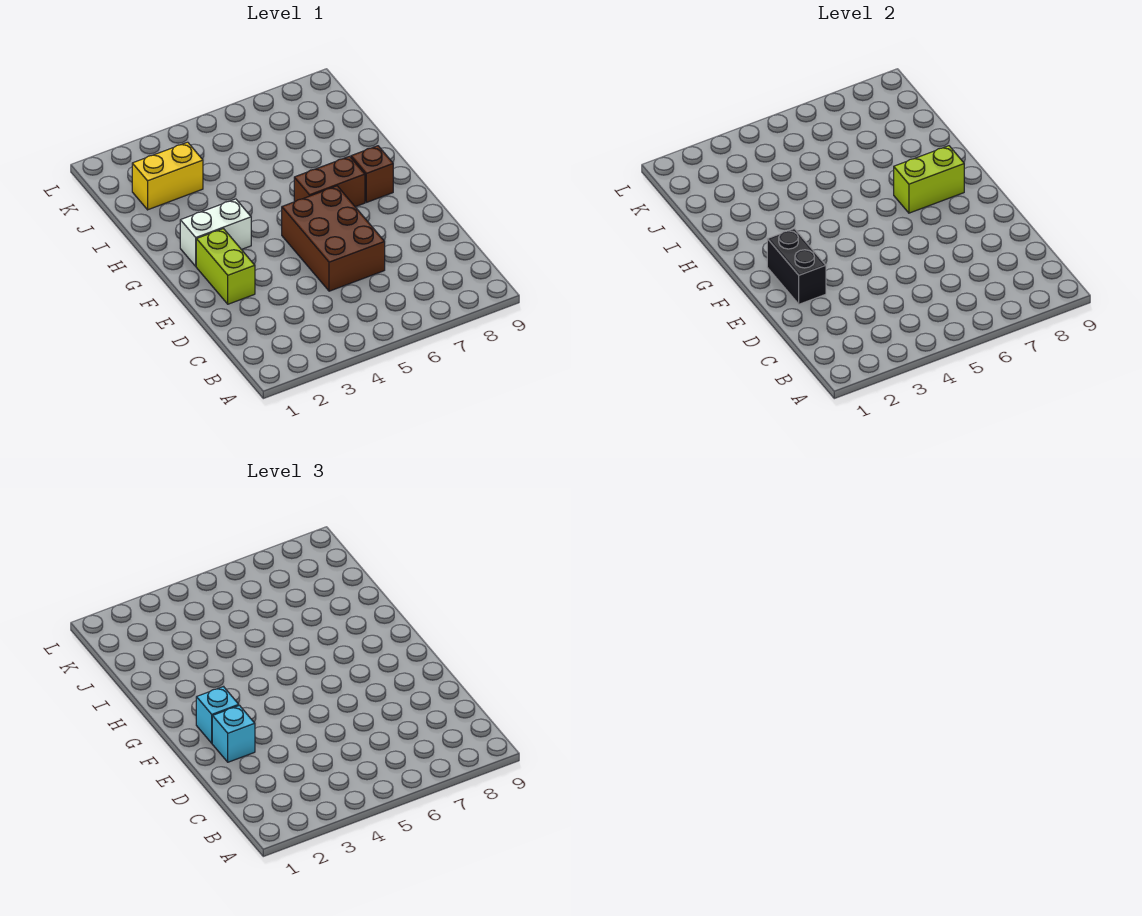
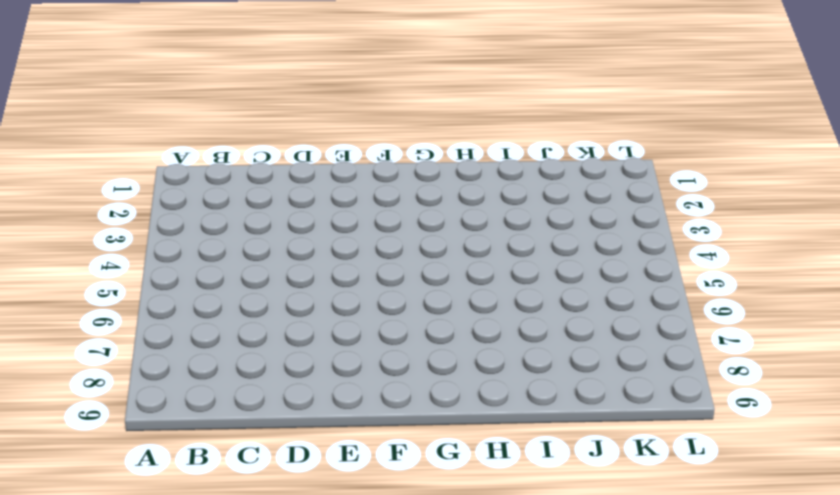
none -> brown brick D5:F6 level 1
none -> lime brick E2:F2 level 1

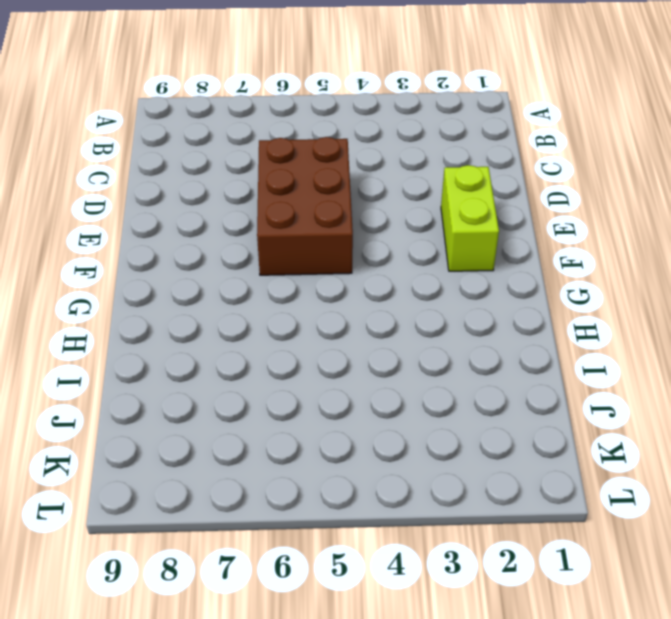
none -> white brick G2:G3 level 1
none -> brown brick G6:G7 level 1

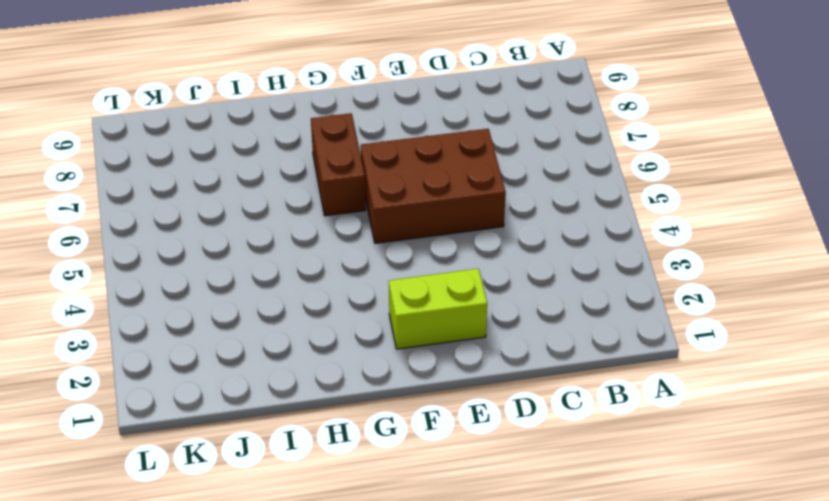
none -> white brick G2:G3 level 1
none -> brown brick G8 level 1

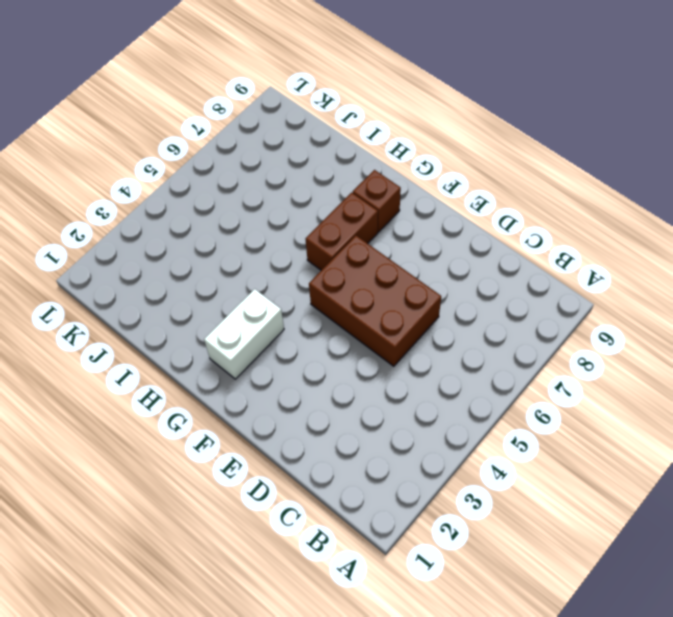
none -> lime brick E2:F2 level 1
none -> yellow brick J2:J3 level 1

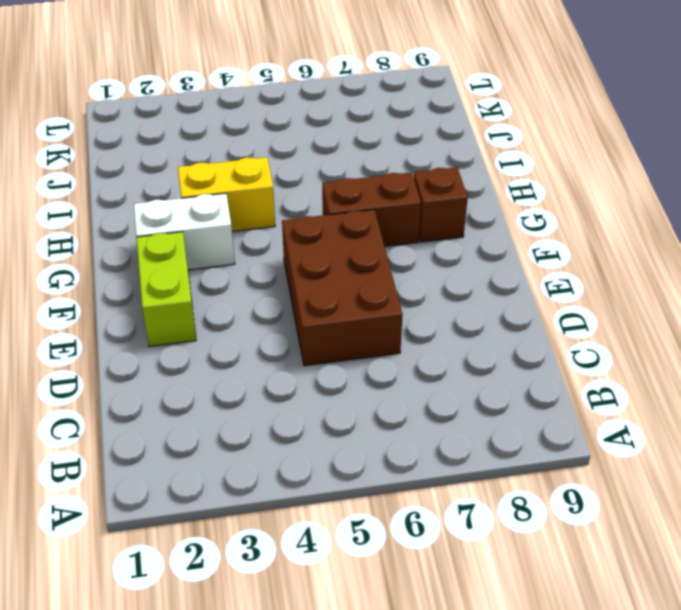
yellow brick H3:H4 level 1 -> yellow brick J2:J3 level 1
none -> black brick E2:F2 level 2
none -> lime brick G7:G8 level 2

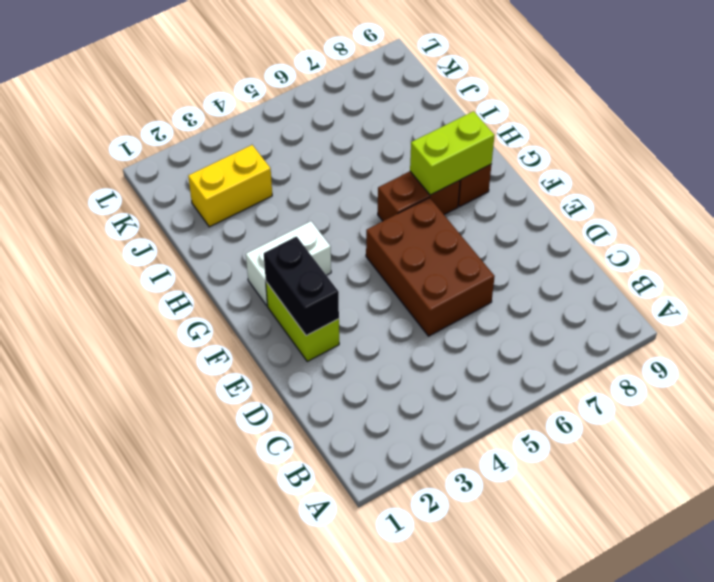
none -> cyan brick E2 level 3
none -> cyan brick F2 level 3

